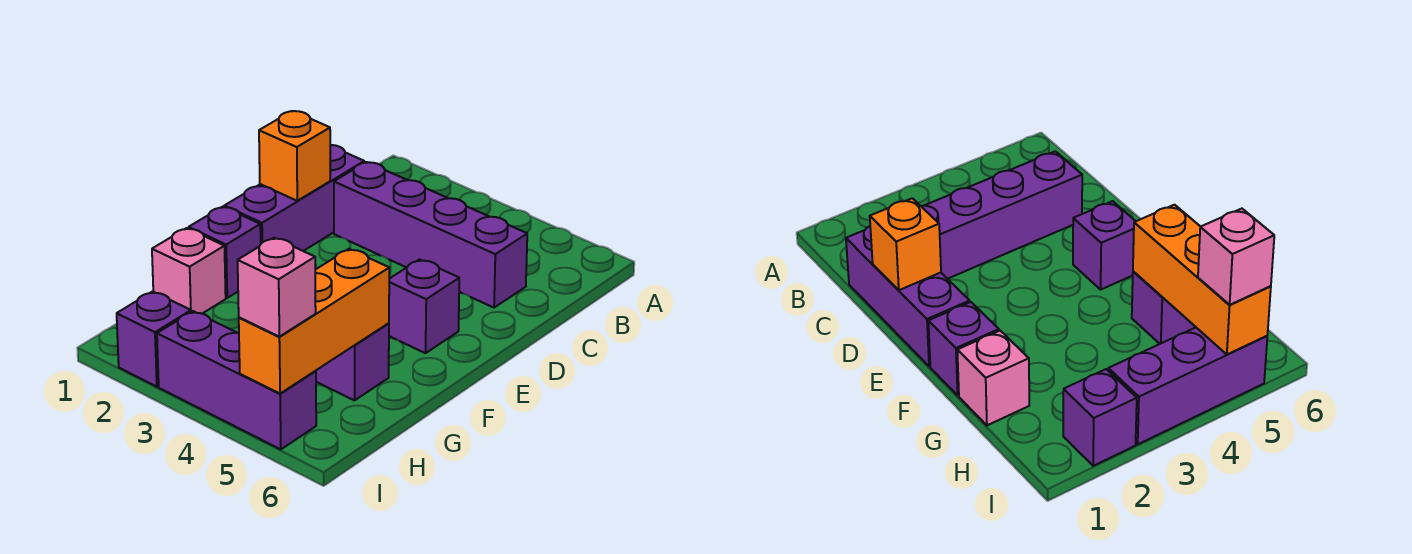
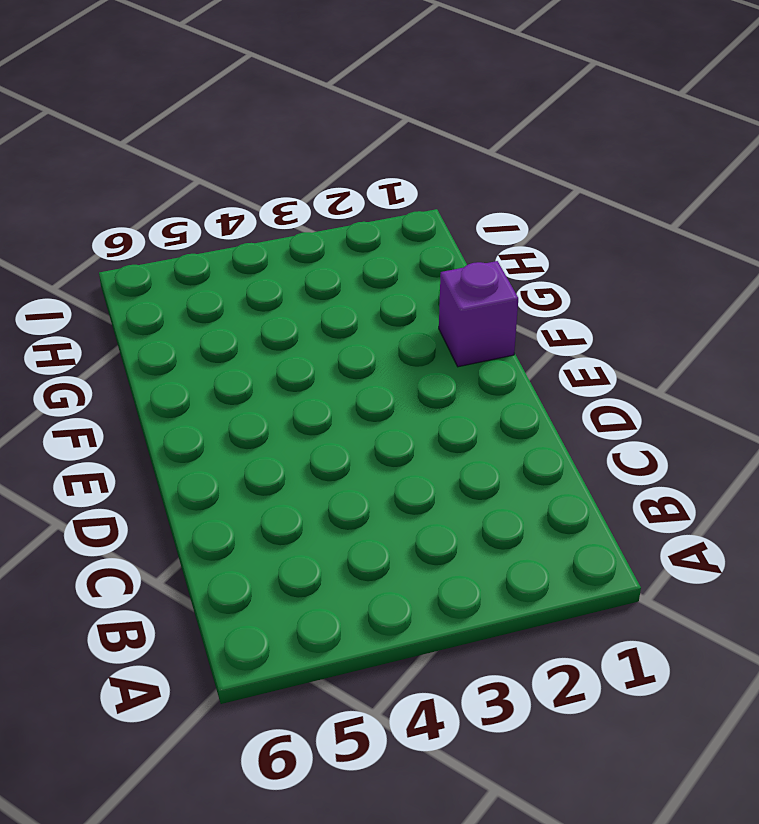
none -> purple brick C1:E1 level 1
none -> purple brick C2:C5 level 1

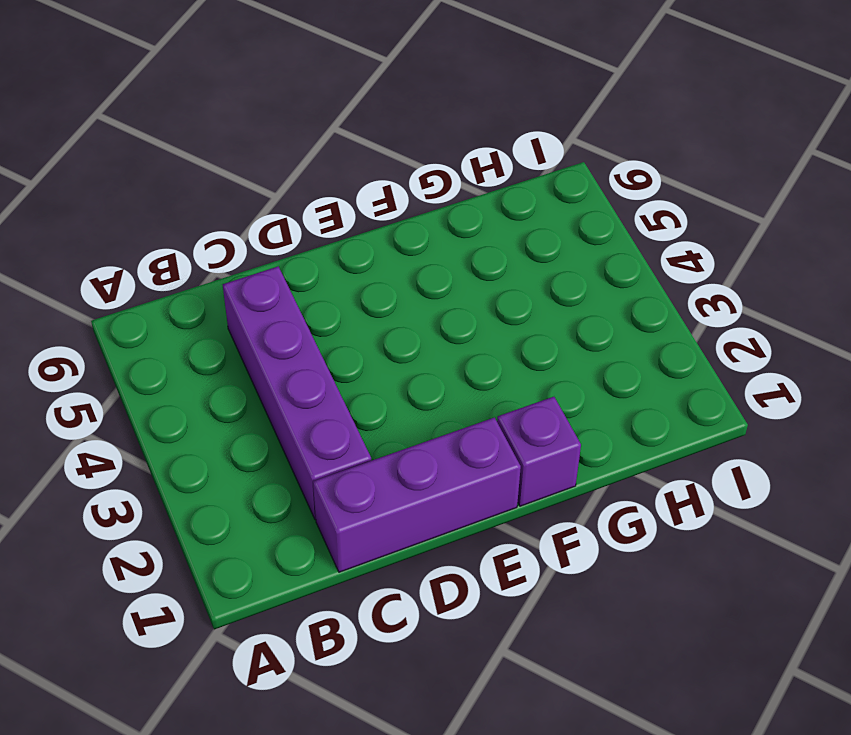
none -> purple brick E5 level 1
none -> pink brick G1 level 1

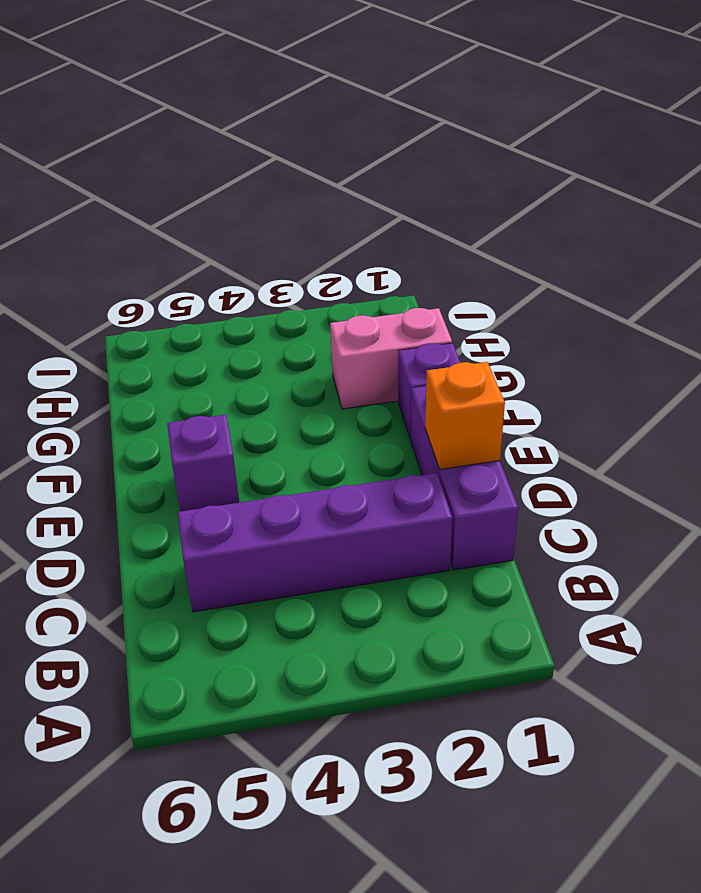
pink brick G1:G2 level 1 -> pink brick G1 level 1
none -> purple brick G5 level 1
none -> purple brick I2 level 1

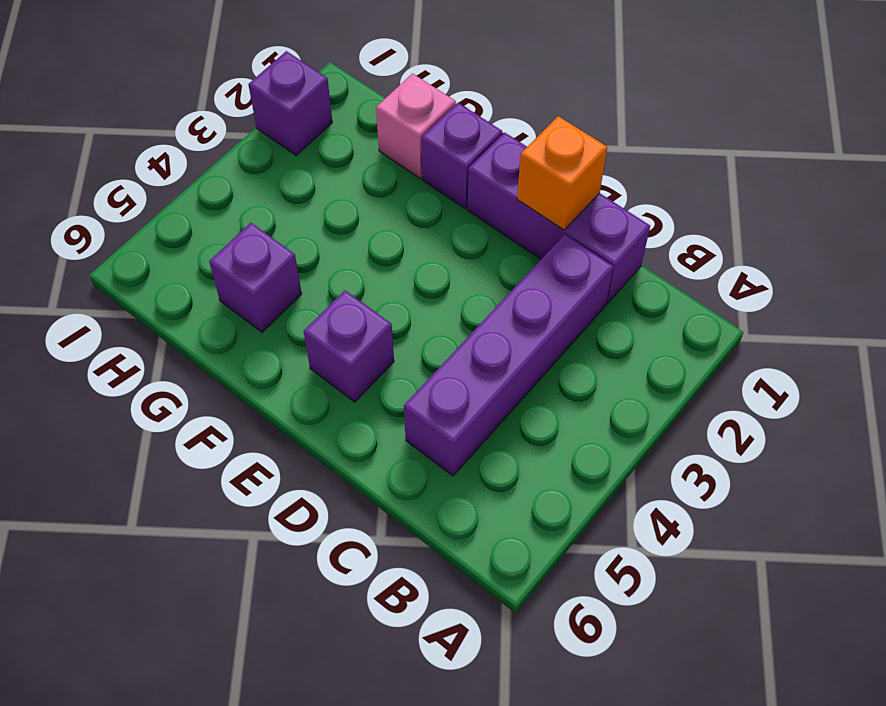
none -> purple brick I3:I5 level 1
none -> orange brick G5:I5 level 2

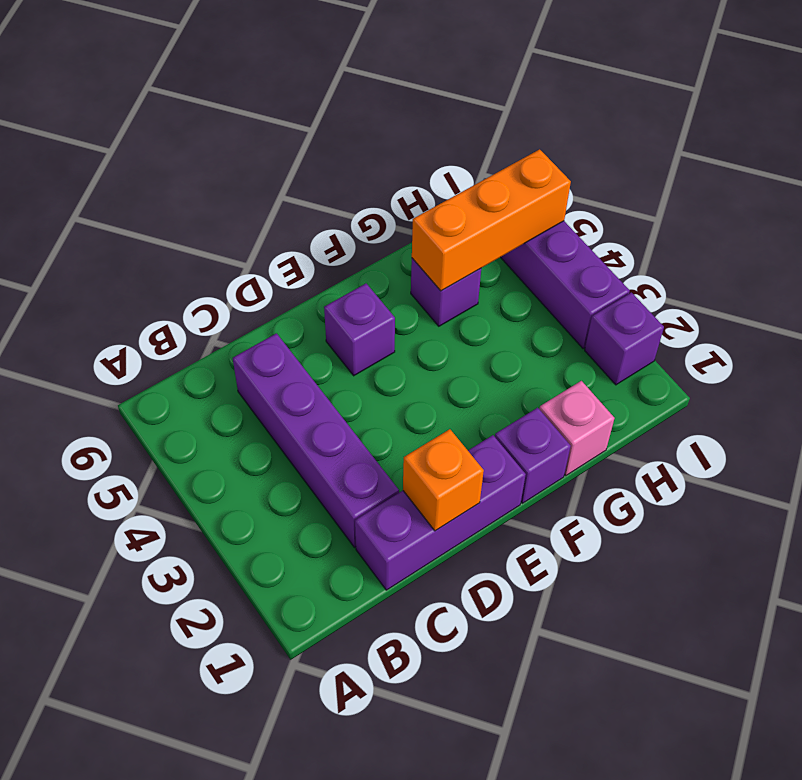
none -> pink brick I5 level 3

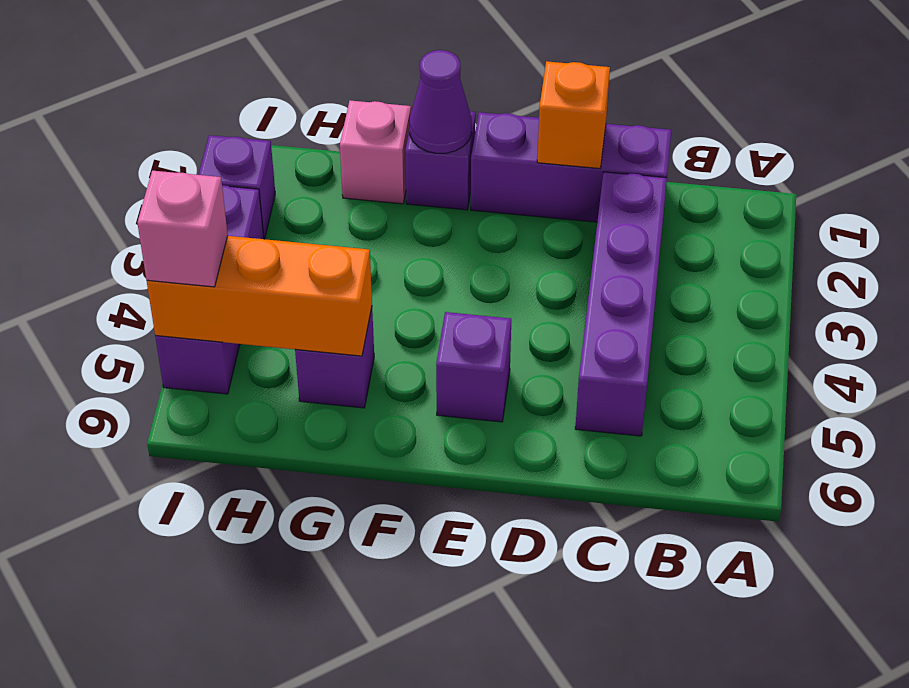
purple cone F1 level 2 -> none

